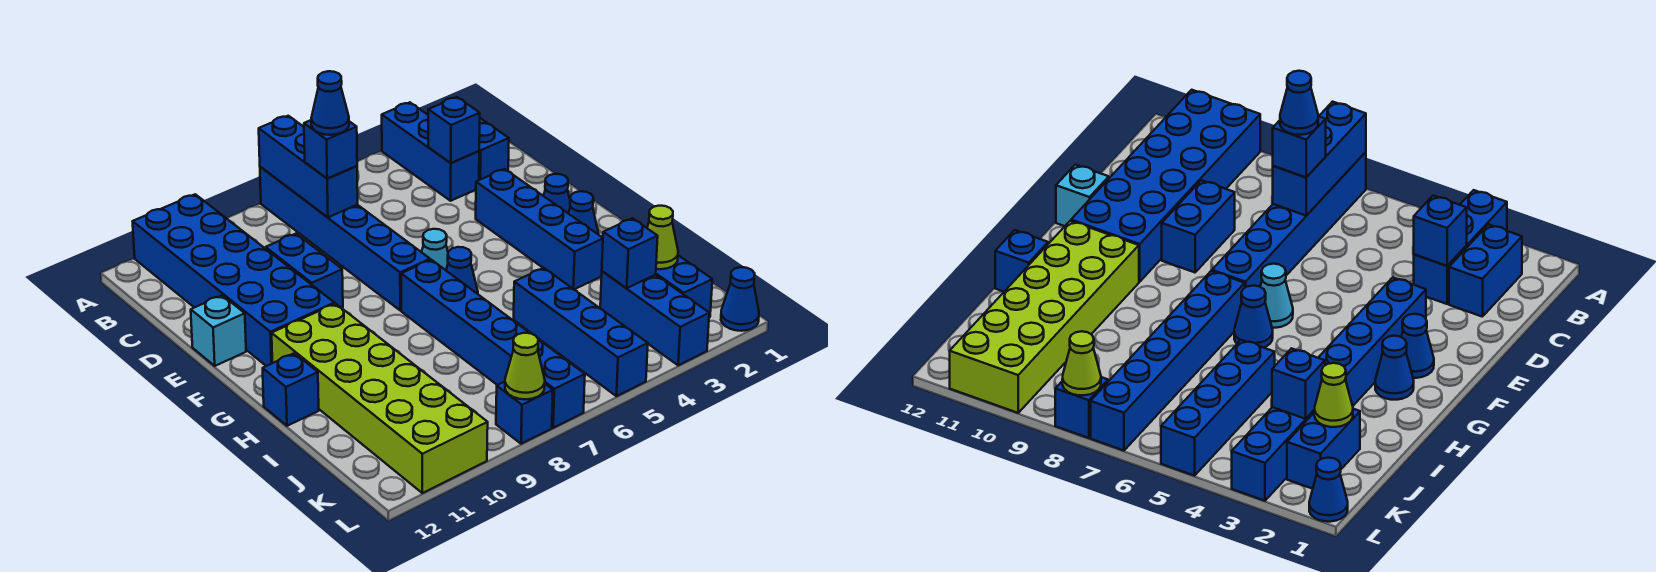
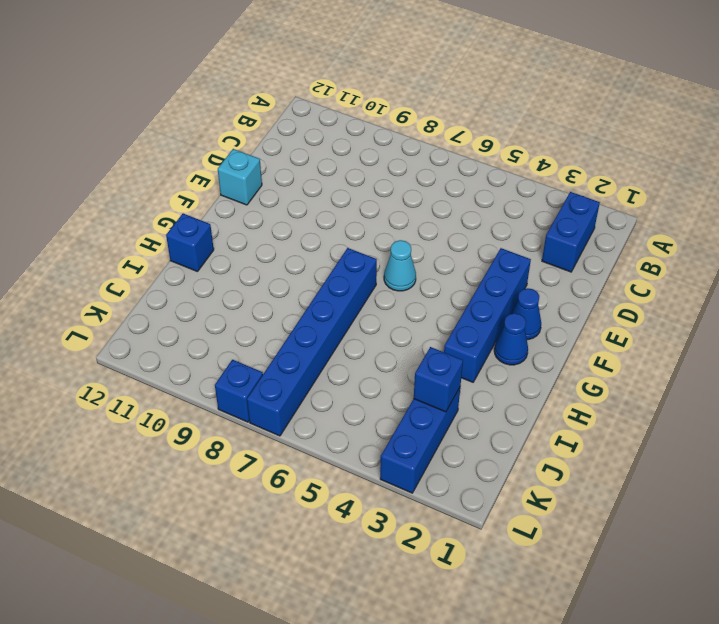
none -> blue brick A3:C3 level 1
none -> blue brick A7:F7 level 1
none -> blue brick A10:F11 level 1

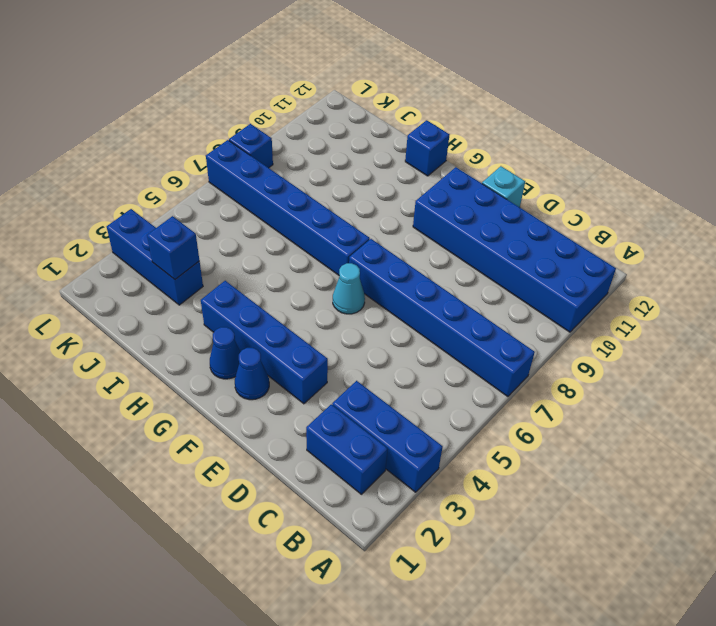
none -> blue brick D9:E9 level 1
none -> blue cone G6 level 1
none -> lime brick G10:L11 level 1

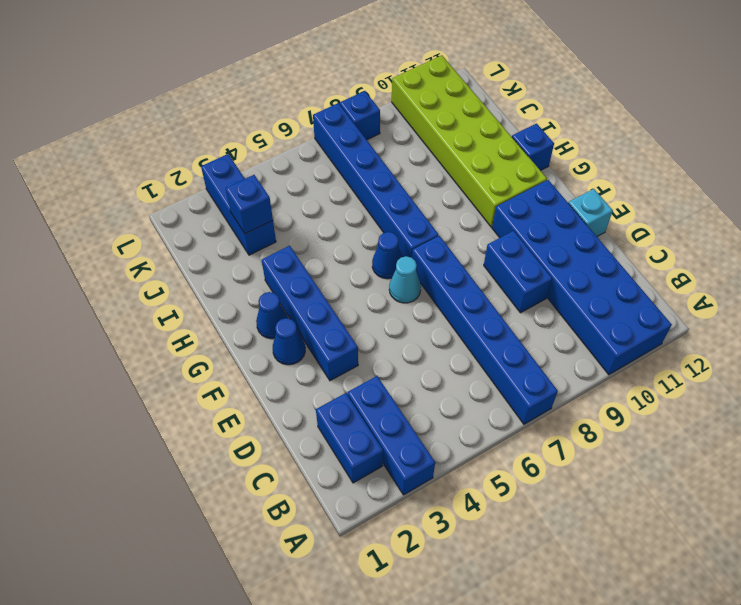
none -> blue brick I5:L5 level 1
none -> blue brick J2:K2 level 1
none -> blue cone L1 level 1

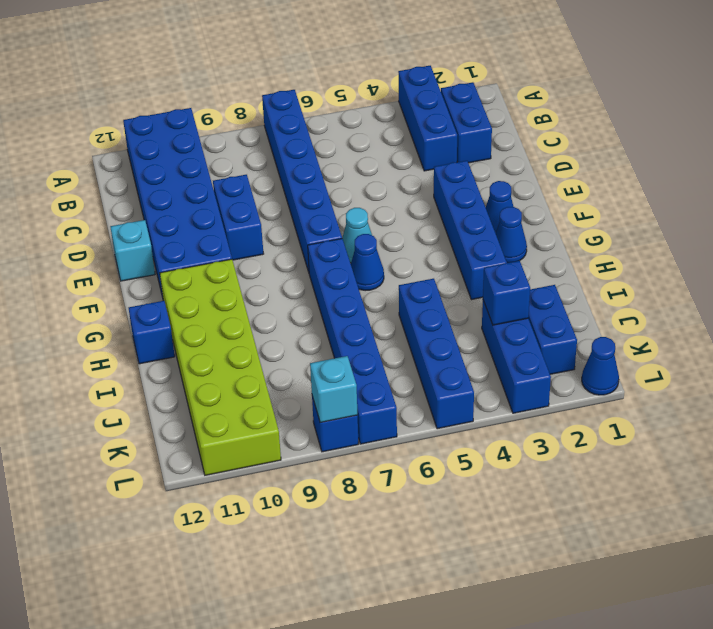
cyan brick L8 level 2 -> lime cone L8 level 2
none -> blue brick A7:C7 level 2
none -> blue brick C3 level 2
none -> lime cone J2 level 2

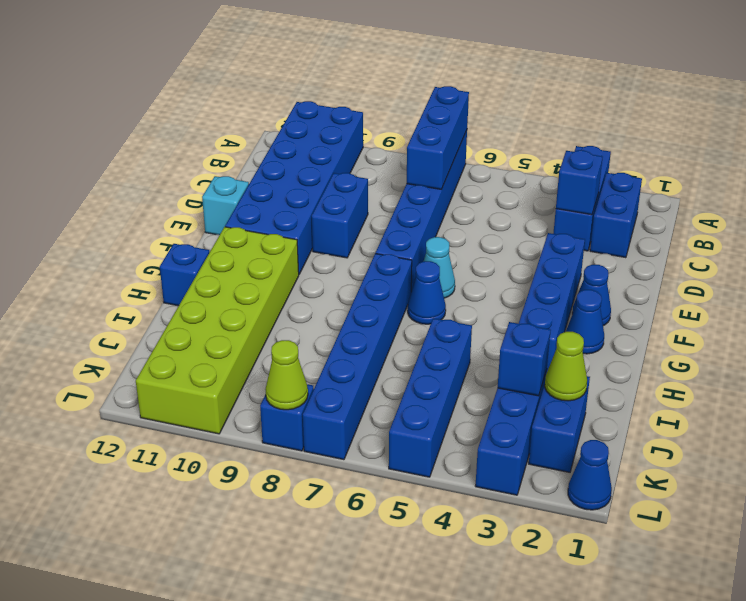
none -> blue brick C7 level 3
none -> blue cone C7 level 4

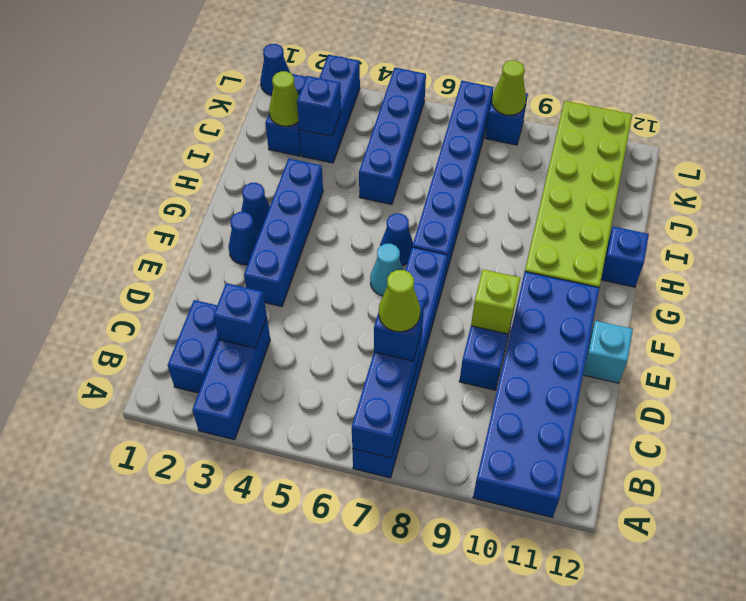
lime cone C7 level 4 -> blue cone C7 level 4
lime brick E9 level 2 -> none

